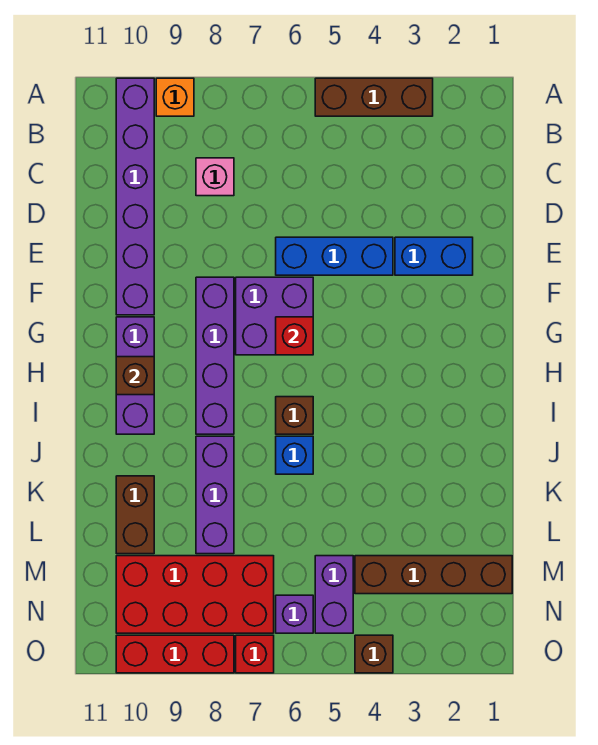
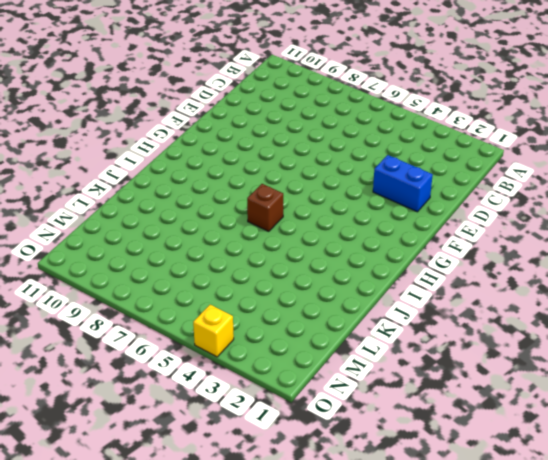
yellow brick O4 level 1 -> brown brick O4 level 1
none -> brown brick A3:A5 level 1
none -> orange brick A9 level 1
none -> purple brick A10:F10 level 1

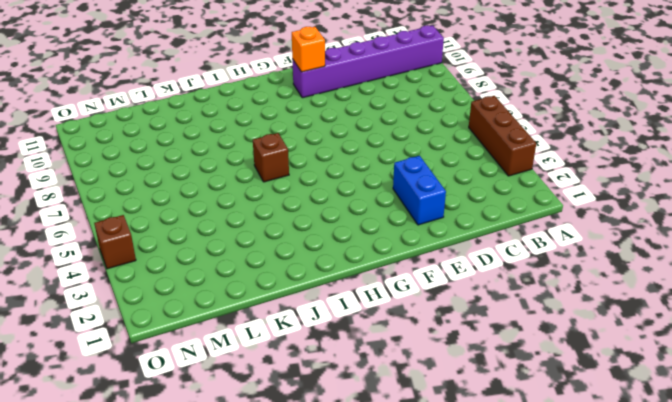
orange brick F10 level 2 -> orange brick A9 level 1
none -> pink brick C8 level 1
none -> blue brick E4:E6 level 1
none -> purple brick F6:G7 level 1

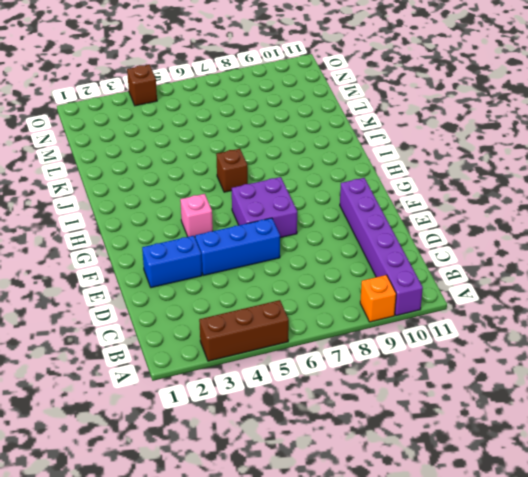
pink brick G4 level 1 -> pink brick C8 level 1
none -> purple brick F8:I8 level 1
none -> purple brick G10:I10 level 1
none -> blue brick J6 level 1

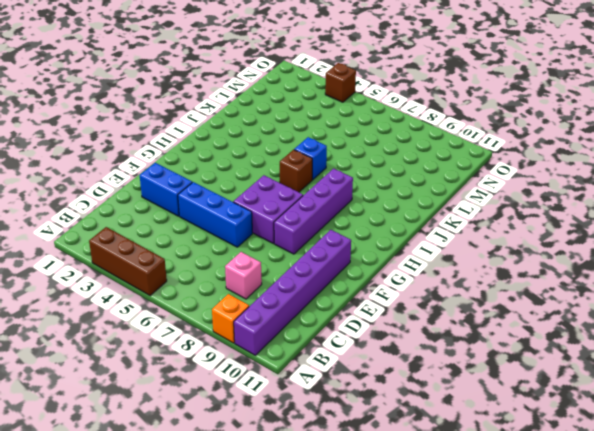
none -> purple brick G10:I10 level 1
none -> purple brick J8:L8 level 1
none -> brown brick K10:L10 level 1

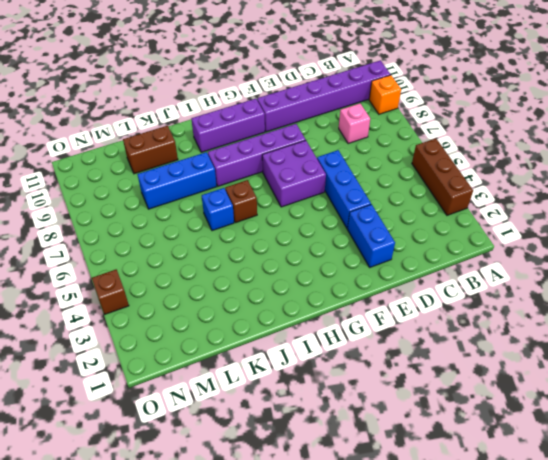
blue brick J8:L8 level 1 -> purple brick J8:L8 level 1
none -> brown brick M1:M4 level 1
none -> purple brick M5:N5 level 1
none -> red brick M7:N10 level 1

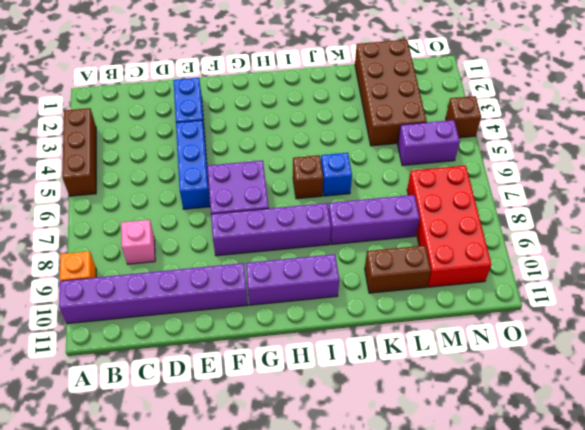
brown brick L1:M4 level 1 -> brown brick M1:M4 level 1
none -> purple brick N6 level 1
none -> red brick O7 level 1
none -> red brick O8:O10 level 1

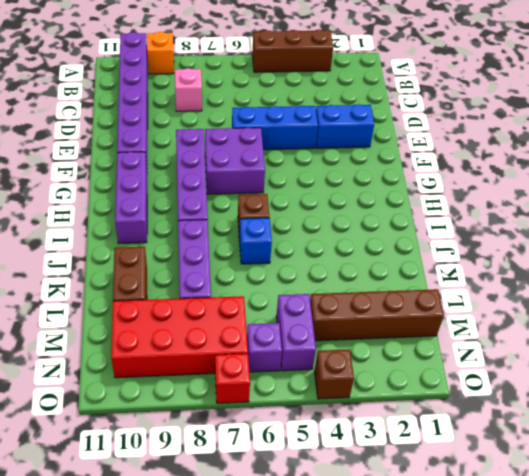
none -> red brick O8:O10 level 1
none -> red brick G6 level 2
none -> brown brick H10 level 2

